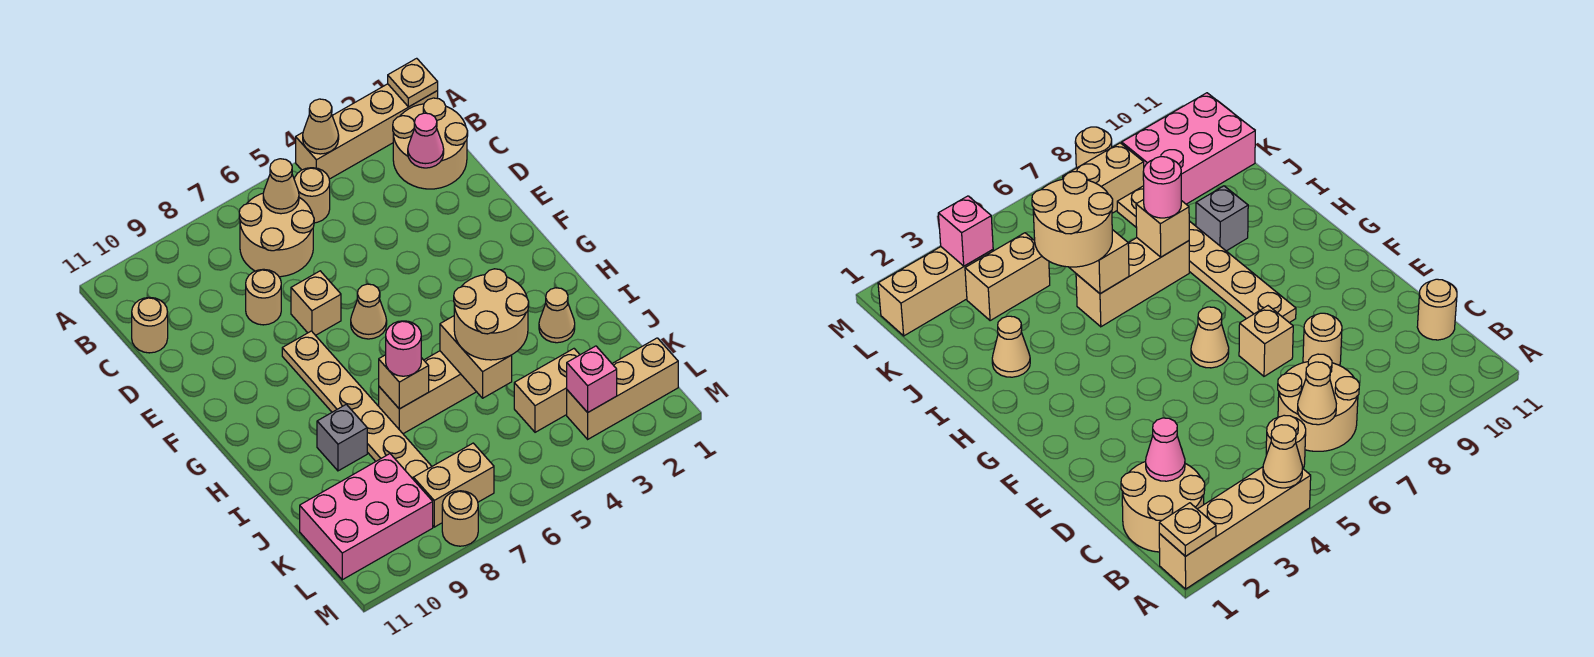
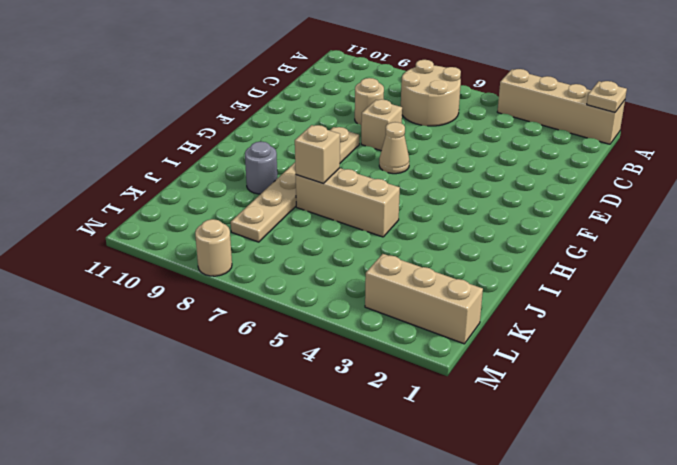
grey round brick I9 level 1 -> grey brick I9 level 1
none -> tan round brick B1:C2 level 1
none -> tan round brick B5 level 1
none -> tan round brick C11 level 1

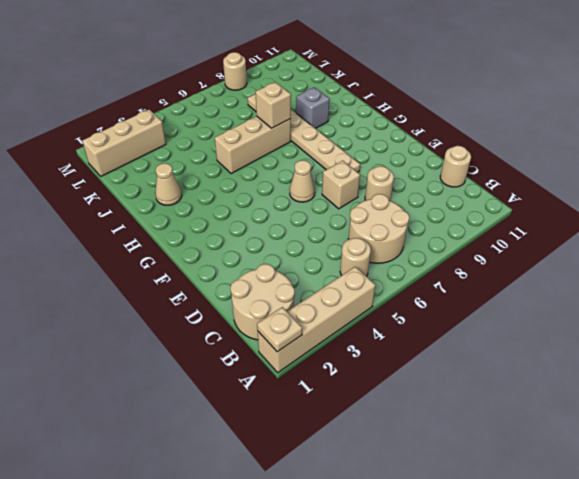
none -> tan brick K3:K4 level 1
none -> pink brick K9:L11 level 1
none -> tan brick L7:L8 level 1

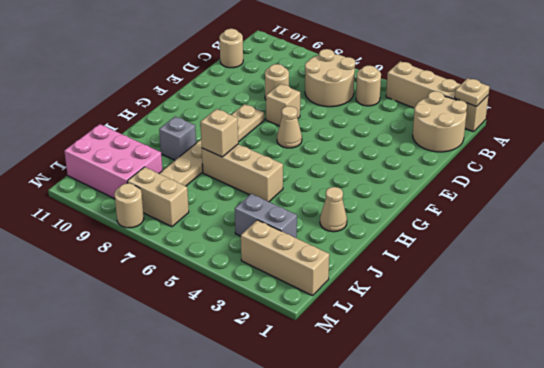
grey brick K3:K4 level 1 -> tan brick K3:K4 level 1
none -> tan cone A4 level 2
none -> tan cone B6 level 2
none -> pink cone C2 level 2

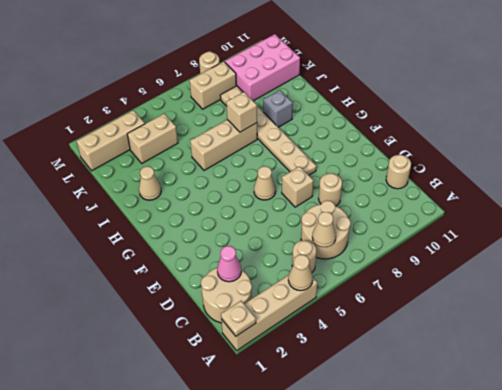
none -> tan brick I5:J5 level 2
none -> pink brick L3 level 2
none -> tan round brick I4:J5 level 3

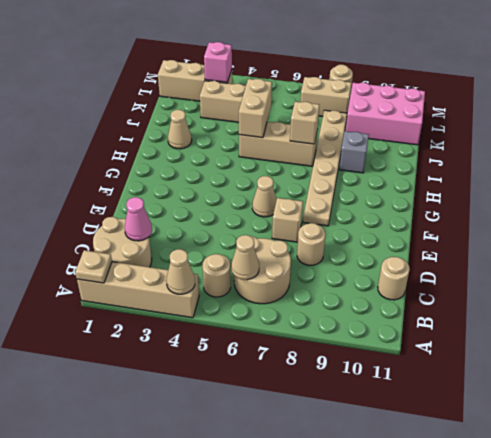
none -> tan round brick I4:J5 level 3
none -> pink round brick I7 level 3

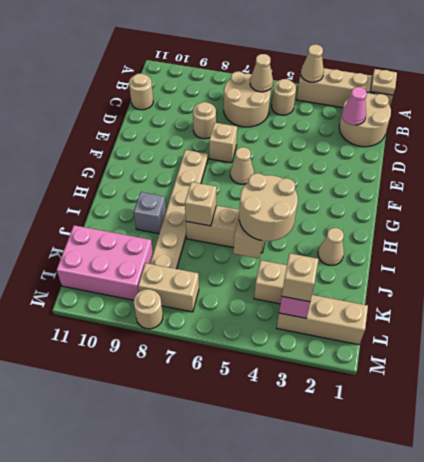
tan brick L3 level 3 -> none
none -> pink round brick I7 level 3

